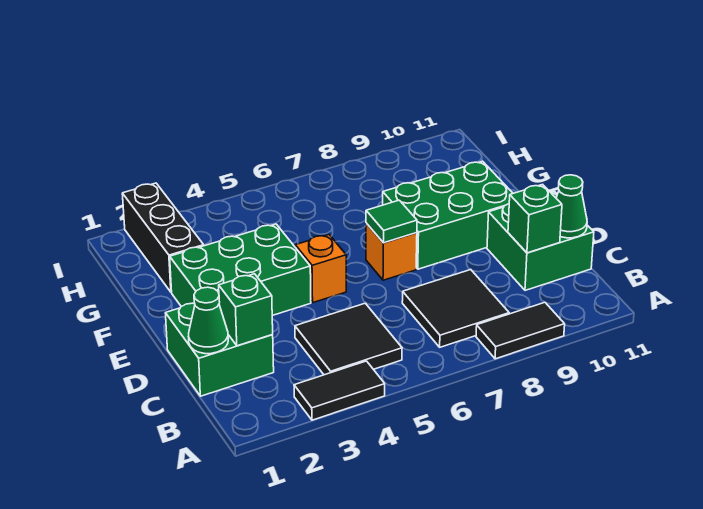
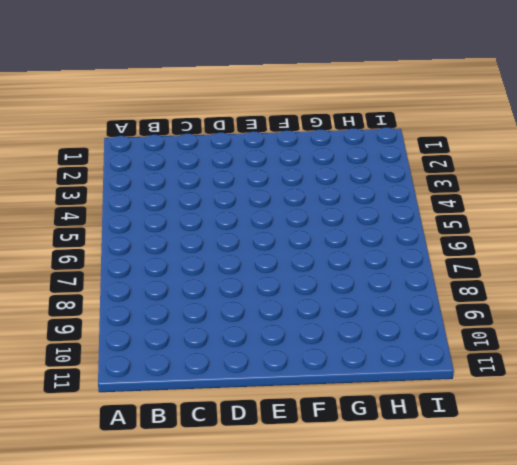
none -> black tile A3:A4 level 1
none -> black tile A8:A9 level 1
none -> black tile B4:C5 level 1

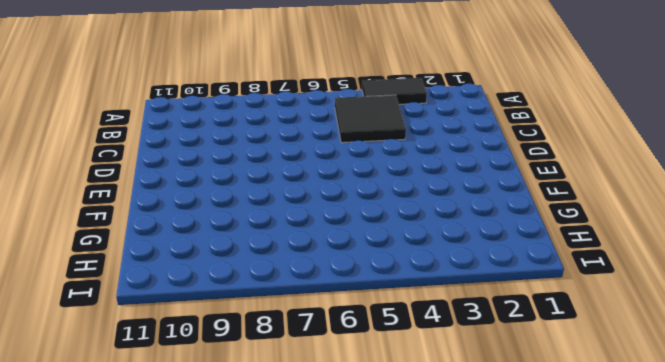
none -> black tile A8:A9 level 1
none -> black tile B7:C8 level 1
none -> green brick C1:D2 level 1

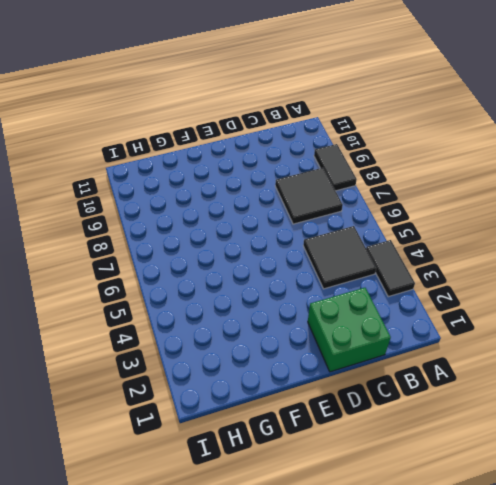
none -> green brick C10:D11 level 1
none -> green brick E2:F4 level 1
none -> orange brick E5 level 1

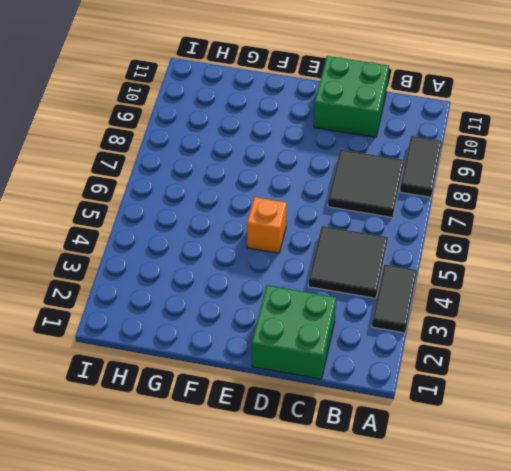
none -> green brick E2:F4 level 1
none -> orange brick E7 level 1
none -> green brick E8:F10 level 1

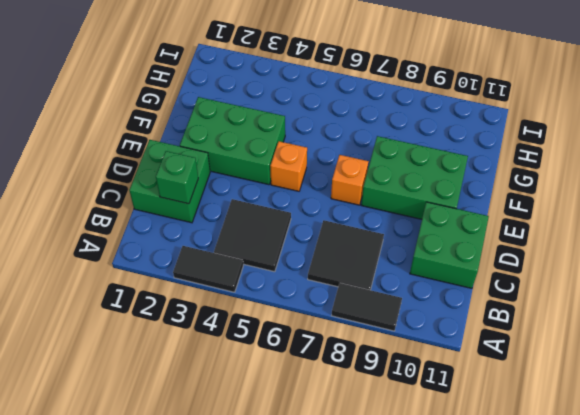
none -> black brick G2:I2 level 1
none -> green cone C1 level 2
none -> green brick C10 level 2

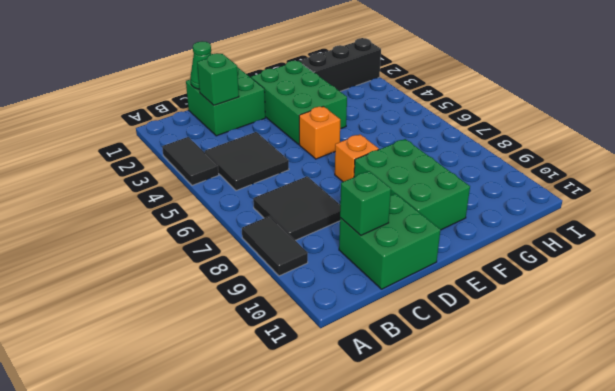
none -> green cone C11 level 2
none -> green tile E7 level 2

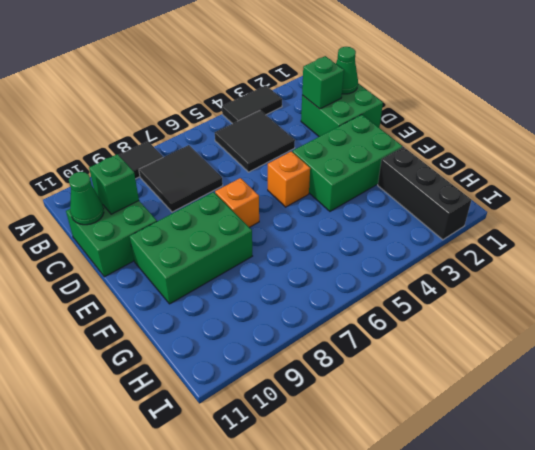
none -> green tile E7 level 2

